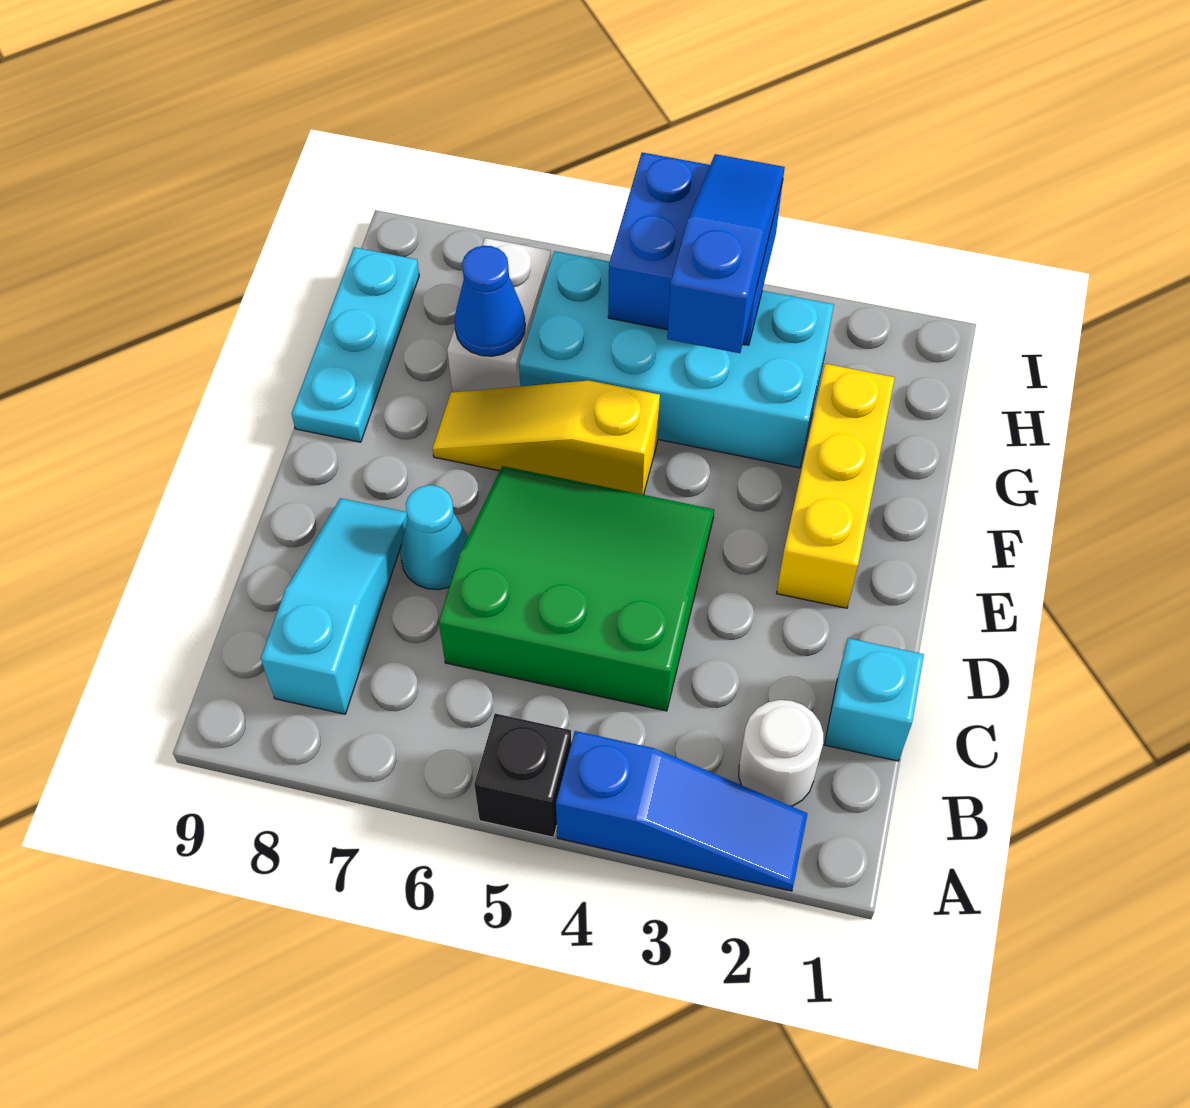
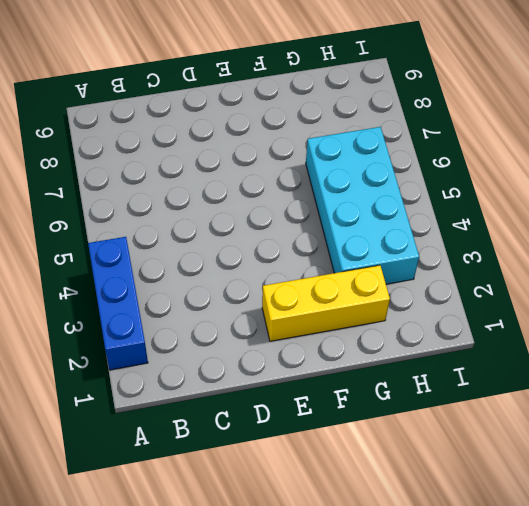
blue brick A2:A4 level 1 -> blue slope A2:A4 level 1 top 4
none -> black brick A5 level 1
none -> white round brick B2 level 1
none -> cyan slope B8:D8 level 1 top B

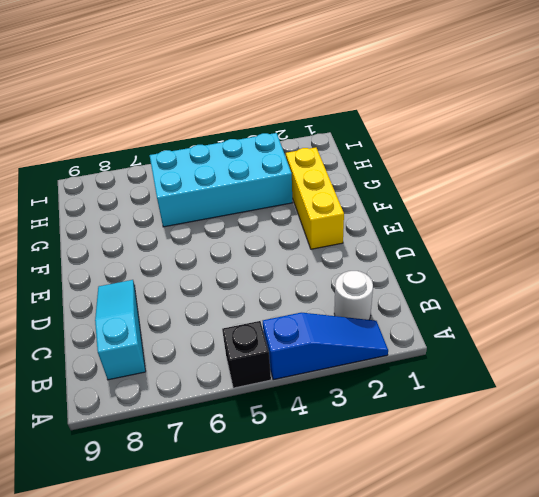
none -> cyan brick C1 level 1
none -> green slope C4:E6 level 1 top C
none -> cyan cone D7 level 1

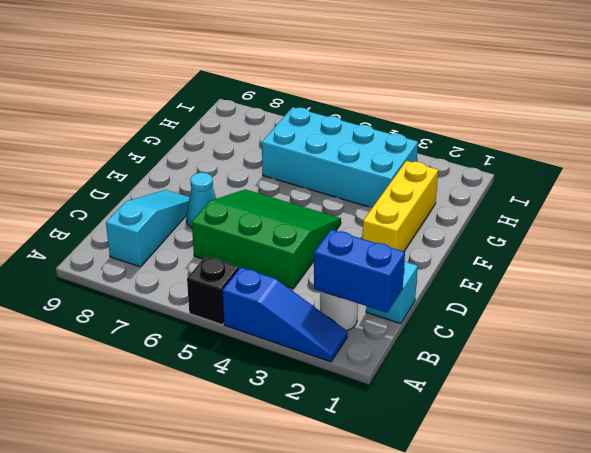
blue brick B1:B2 level 2 -> none
none -> yellow slope F5:F7 level 1 top 5
none -> cyan plate F9:H9 level 1
none -> white brick G7:H7 level 1

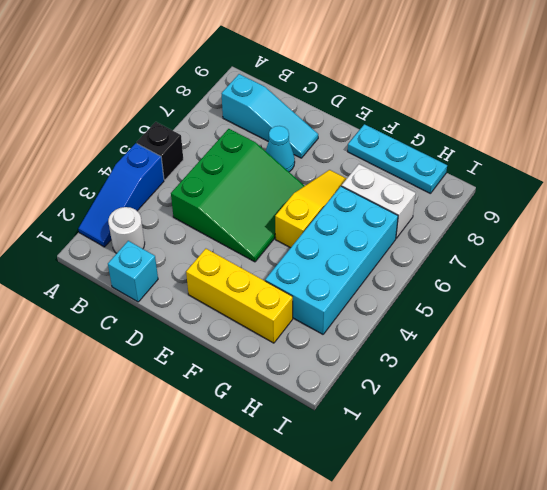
none -> blue cone G7 level 2
none -> blue brick H4:I5 level 2
none -> blue slope G4:I4 level 3 top G

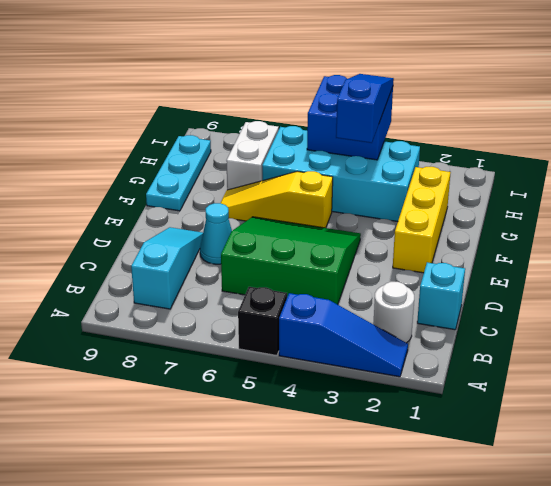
none -> blue cone G7 level 2

